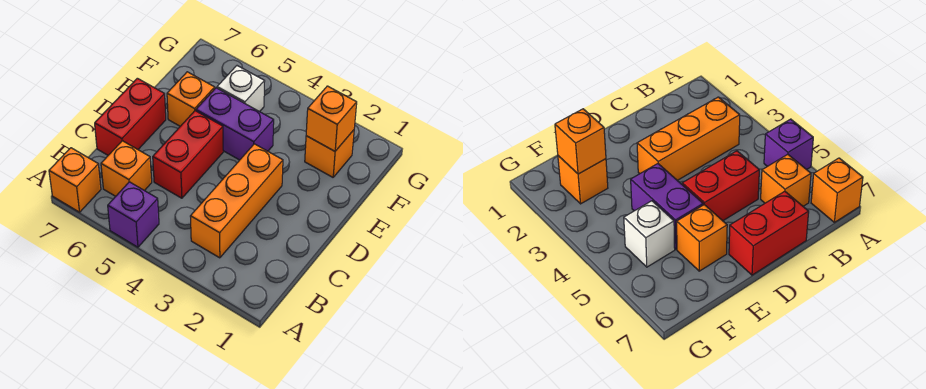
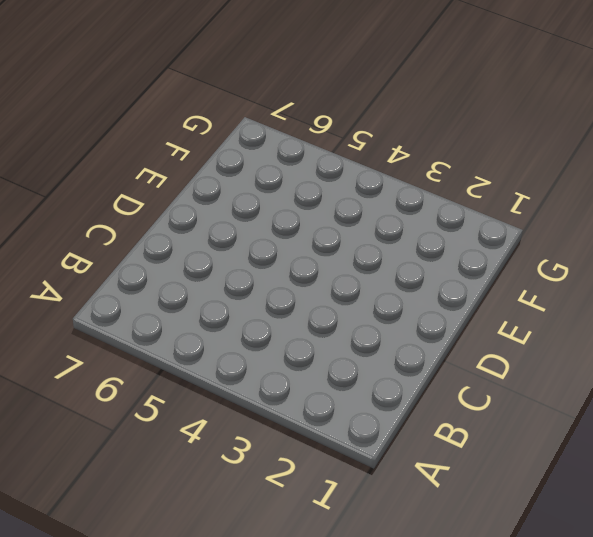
none -> purple brick A5 level 1
none -> orange brick A7 level 1

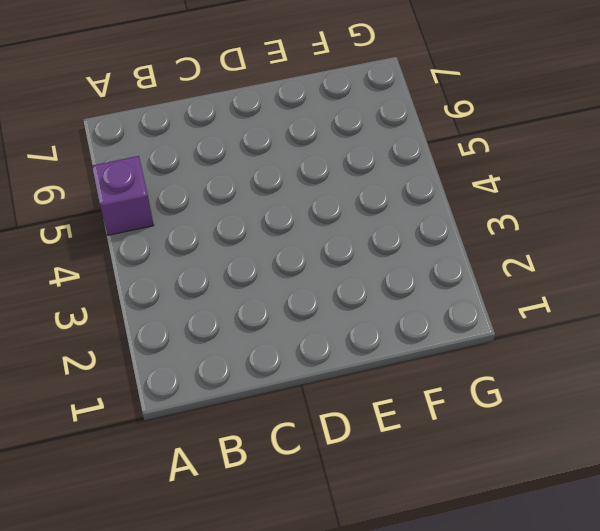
none -> orange brick A7 level 1
none -> orange brick B3:D3 level 1

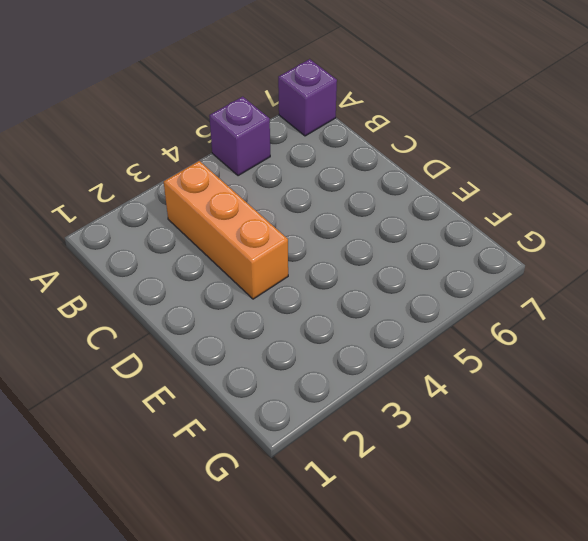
purple brick A7 level 1 -> orange brick A7 level 1
none -> orange brick B6 level 1
none -> red brick C5:D5 level 1

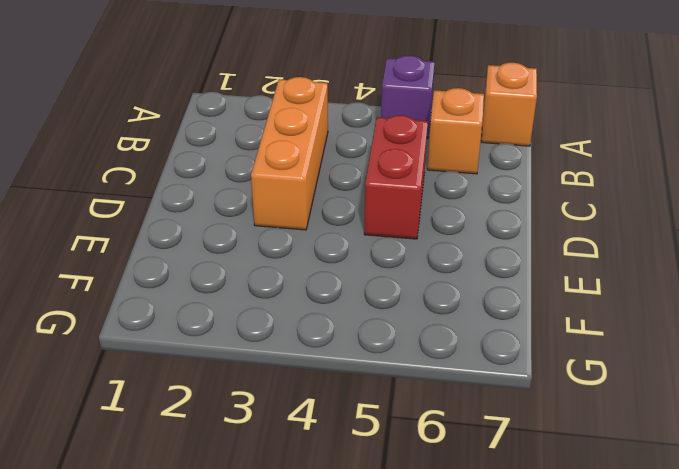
none -> red brick C7:D7 level 1
none -> purple brick E4:E5 level 1

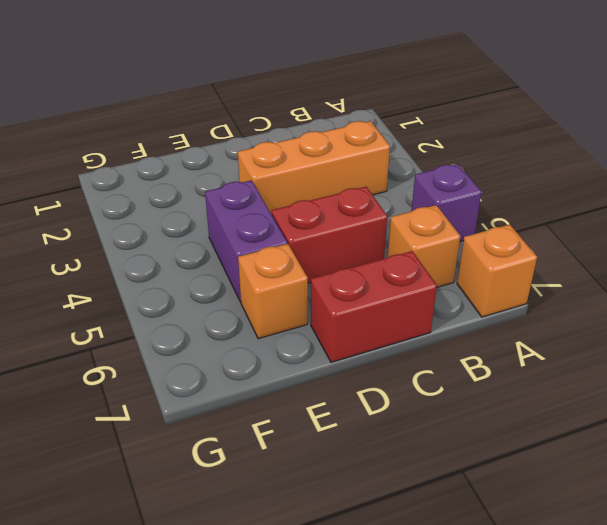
none -> orange brick F2 level 1
none -> white brick F5 level 1

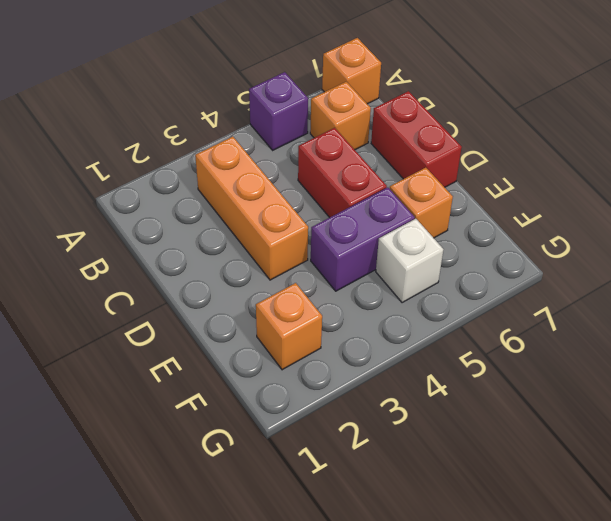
none -> orange brick F2 level 2

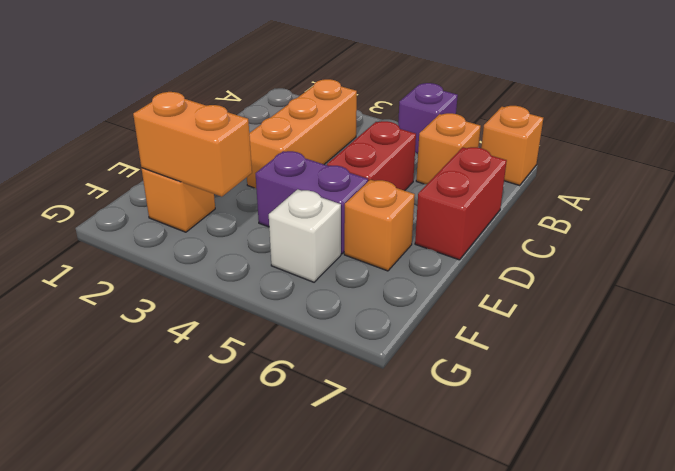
orange brick F2:F3 level 2 -> orange brick F2 level 2

